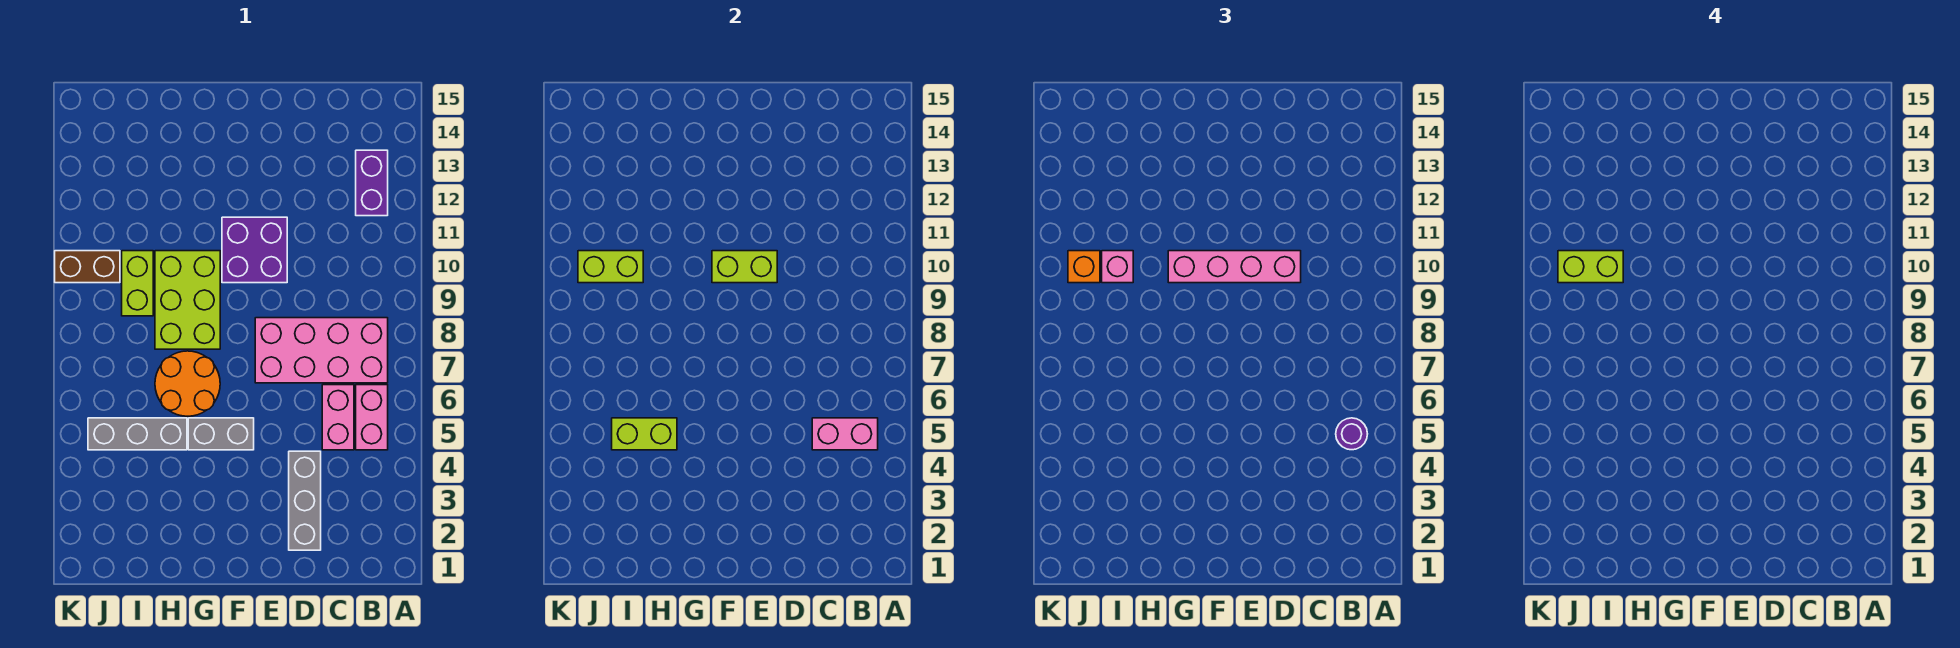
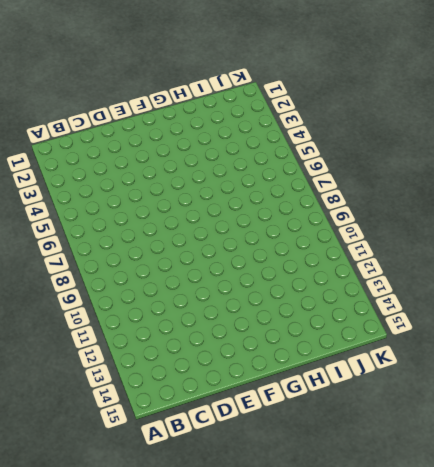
none -> pink brick B5:B6 level 1
none -> pink brick B7:E8 level 1
none -> purple brick B12:B13 level 1

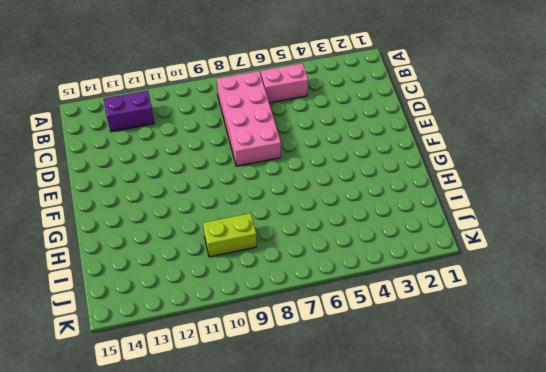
none -> pink brick C5:C6 level 1
none -> grey brick D2:D4 level 1
none -> purple brick E10:F11 level 1

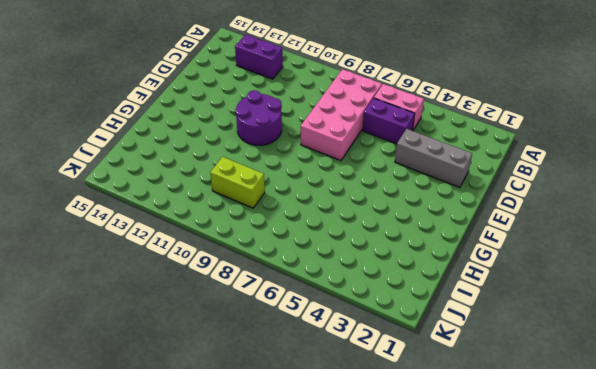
purple brick C5:C6 level 1 -> pink brick C5:C6 level 1
purple round brick E10:F11 level 1 -> purple brick E10:F11 level 1
none -> grey brick F5:G5 level 1
none -> orange round brick G6:H7 level 1
none -> lime brick G8:H10 level 1

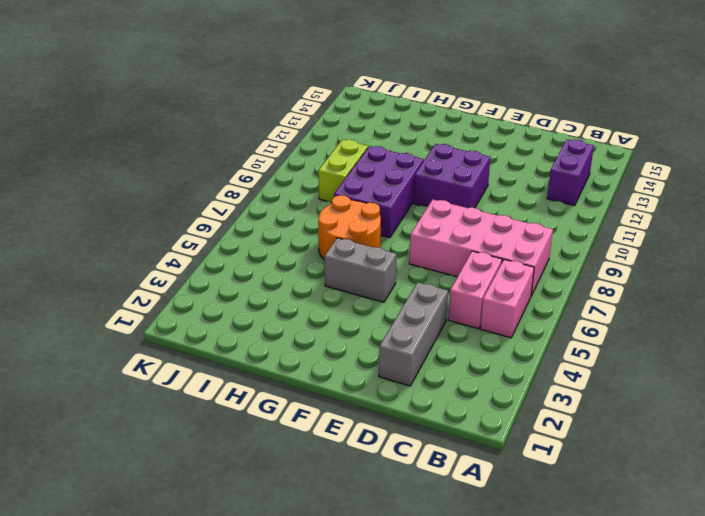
purple brick G8:H10 level 1 -> lime brick G8:H10 level 1
none -> grey brick H5:J5 level 1
none -> brown brick J10:K10 level 1
none -> pink brick B5:C5 level 2

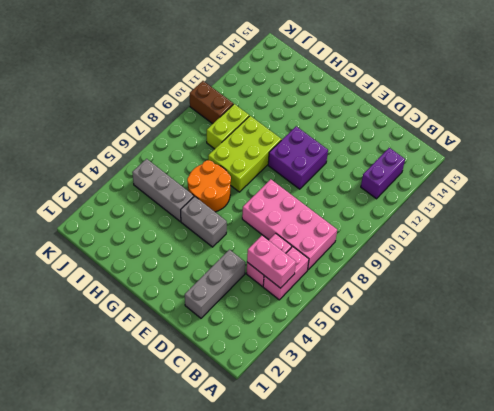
none -> lime brick E10:F10 level 2
none -> lime brick H5:I5 level 2
none -> lime brick I10:J10 level 2

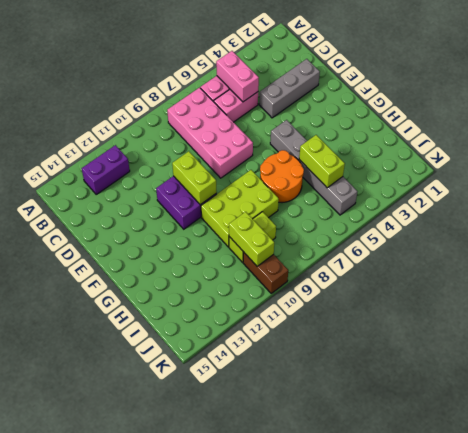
none -> purple round brick B5 level 3
none -> pink brick D10:G10 level 3
none -> pink brick I10 level 3

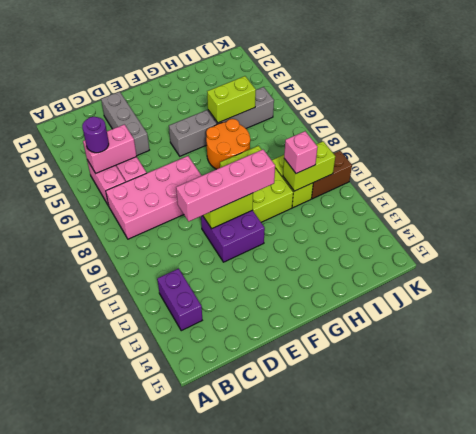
none -> orange brick J10 level 3
none -> lime brick I10:J10 level 4

